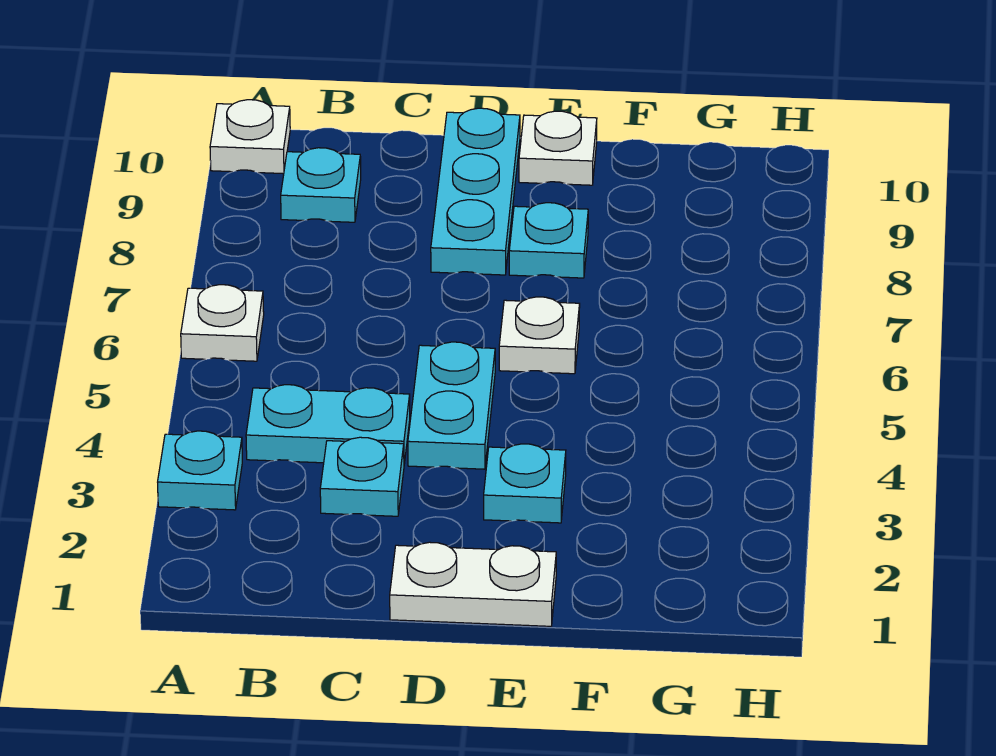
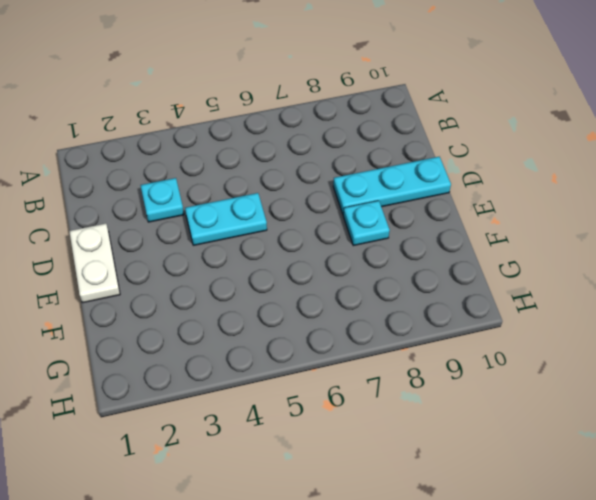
none -> cyan plate A3 level 1
none -> white plate A6 level 1
none -> white plate A10 level 1

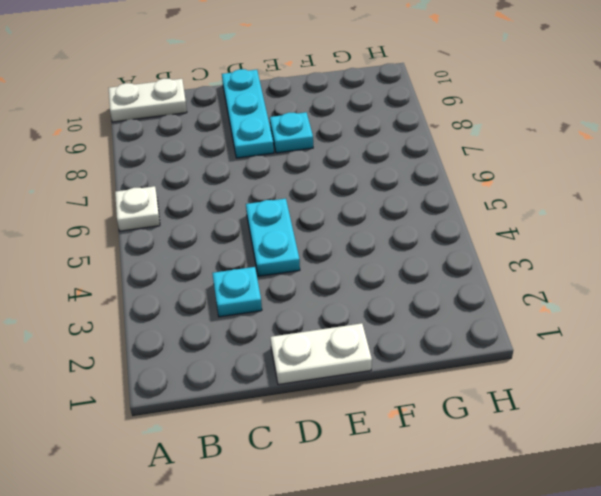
white plate A10:B10 level 1 -> white plate A10 level 1
none -> cyan plate A3 level 1
none -> cyan plate B4:C4 level 1
none -> cyan plate B9 level 1

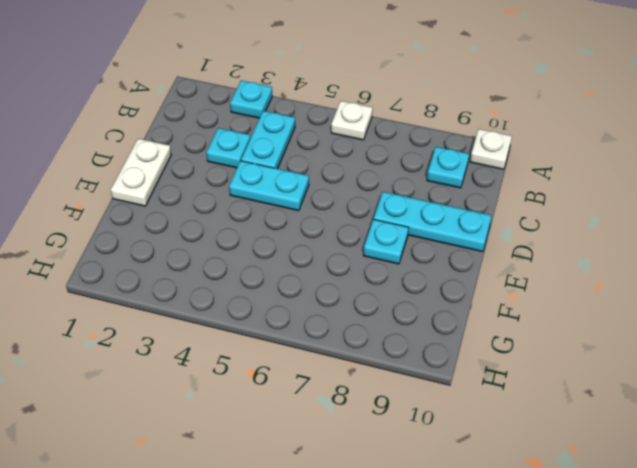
none -> cyan plate E3 level 1
none -> white plate E6 level 1
none -> white plate E10 level 1

